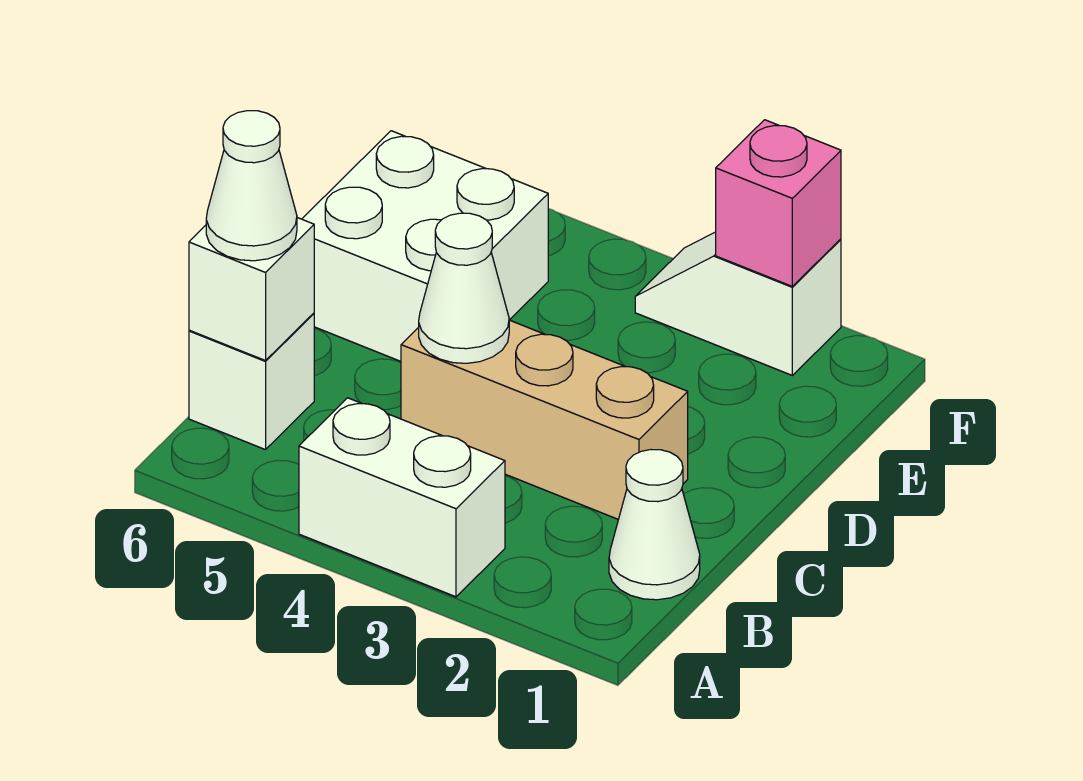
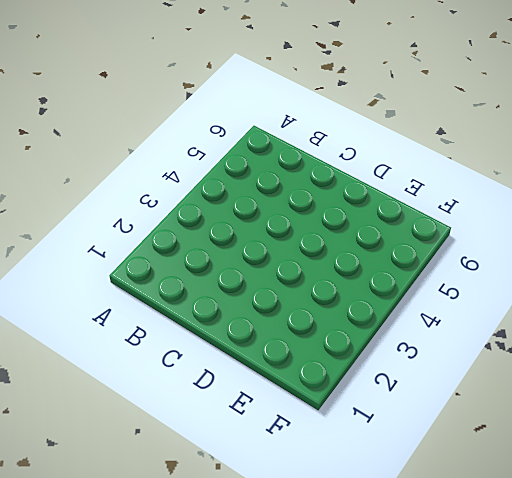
none -> white brick A3:A4 level 1
none -> white cone B1 level 1

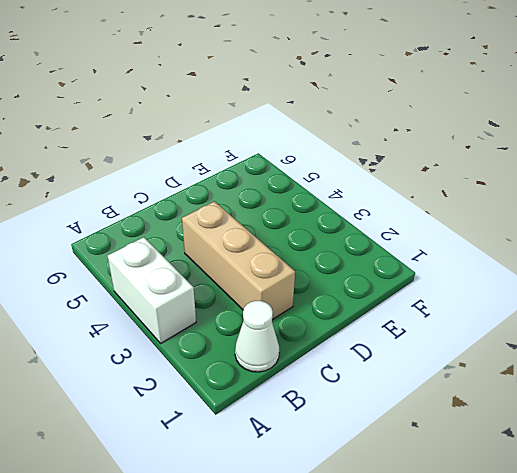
none -> white brick B6 level 1
none -> white brick D5:E6 level 1

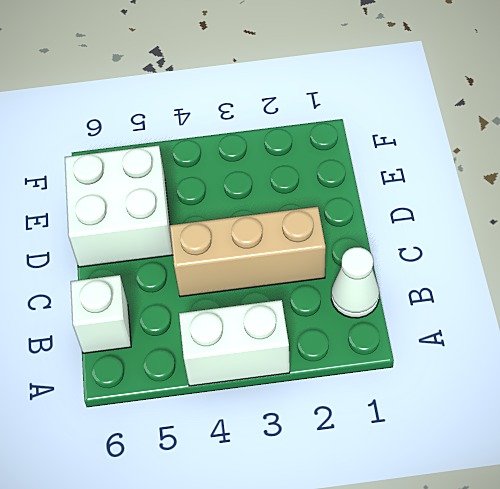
none -> white slope F2:F3 level 1 top 2
none -> white brick B6 level 2

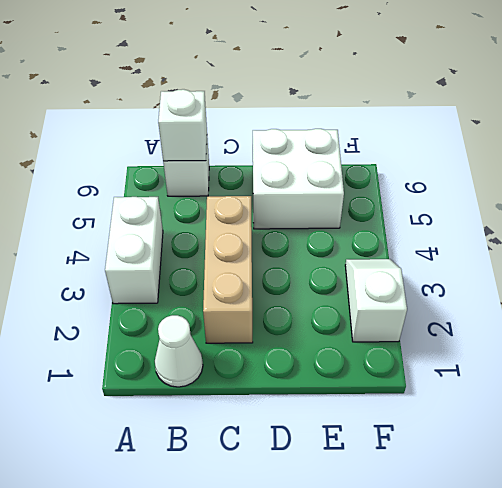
none -> white cone C4 level 2
none -> pink brick F2 level 2

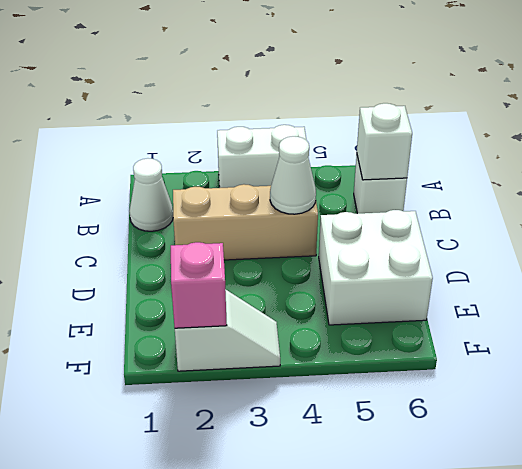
none -> white cone B6 level 3

